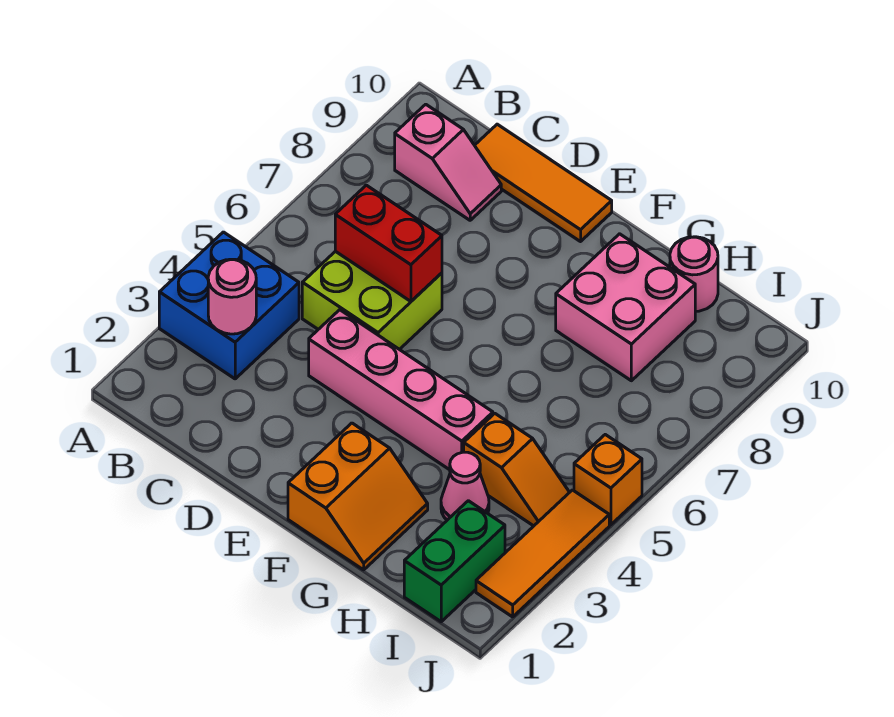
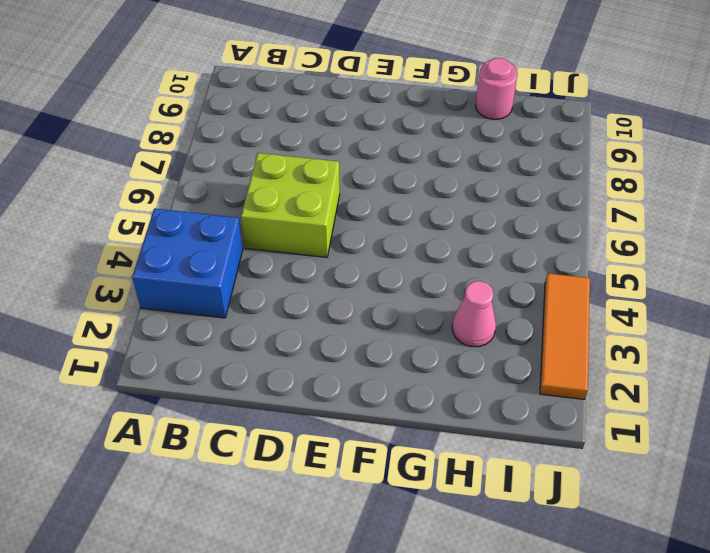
none -> pink slope B9:C9 level 1 top B
none -> orange tile C10:E10 level 1
none -> pink brick D4:G4 level 1

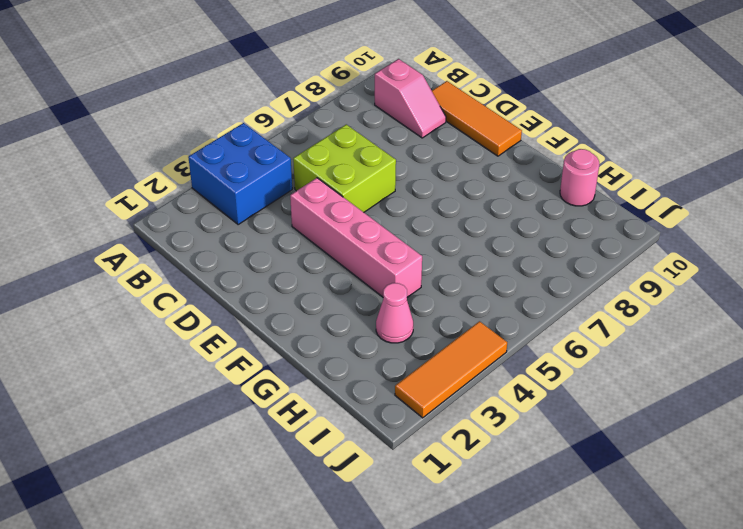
none -> orange slope F1:G2 level 1 top F
none -> pink brick G8:H9 level 1
none -> orange slope H4:I4 level 1 top H

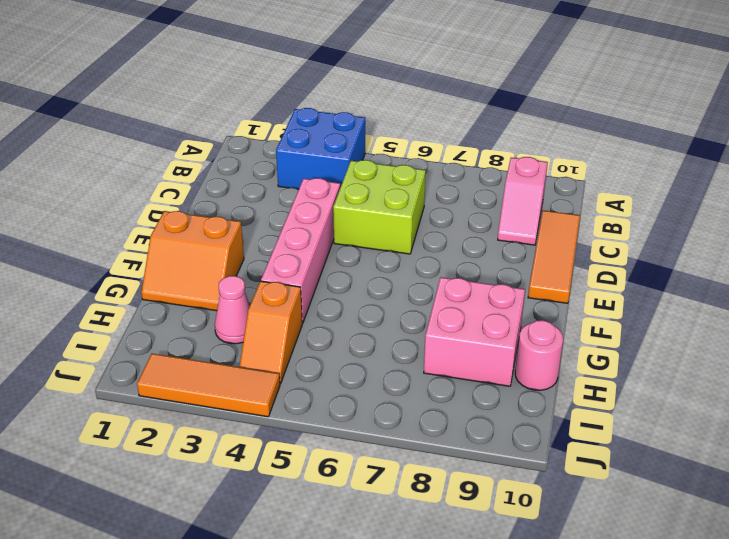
none -> green brick I1:I2 level 1
none -> orange brick J5 level 1
none -> pink round brick B3 level 2

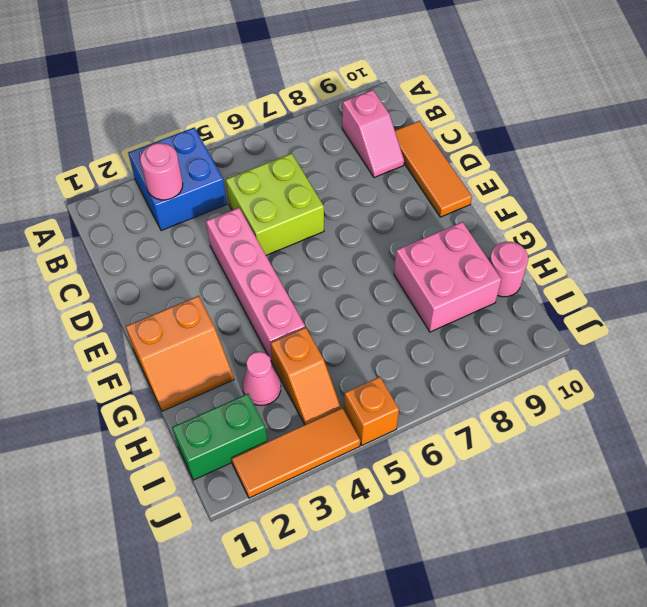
none -> red brick C6:D6 level 2

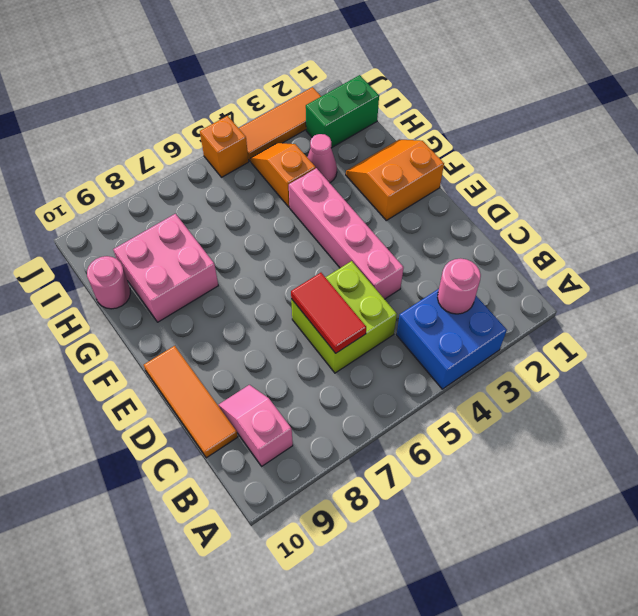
red tile C6:D6 level 2 -> red brick C6:D6 level 2

